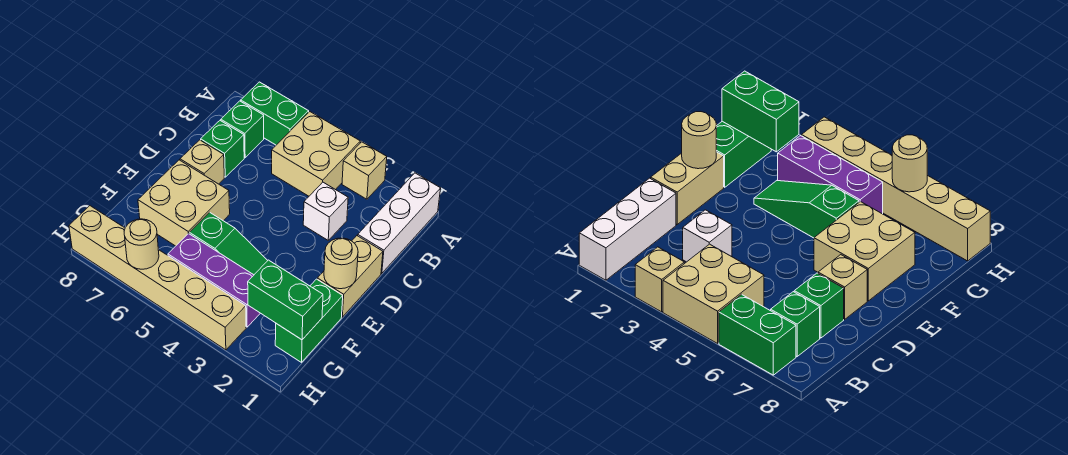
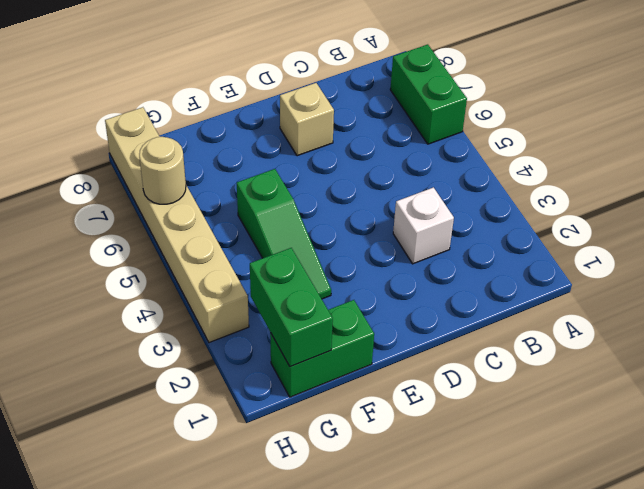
none -> white brick A1:C1 level 1
none -> tan brick A3 level 1
none -> tan brick A4:B5 level 1

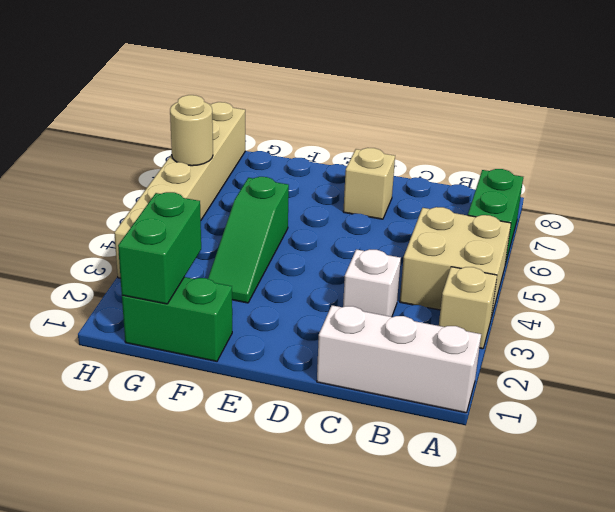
none -> green brick B7 level 1
none -> green brick C7 level 1
none -> tan brick D1:E1 level 1

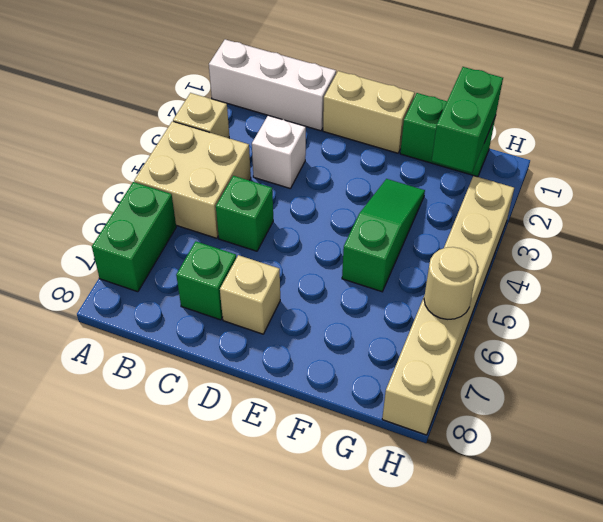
green brick C5 level 1 -> green brick B7 level 1
none -> tan brick E6:F7 level 1
none -> purple brick G3:G5 level 1
none -> tan round brick E1 level 2

